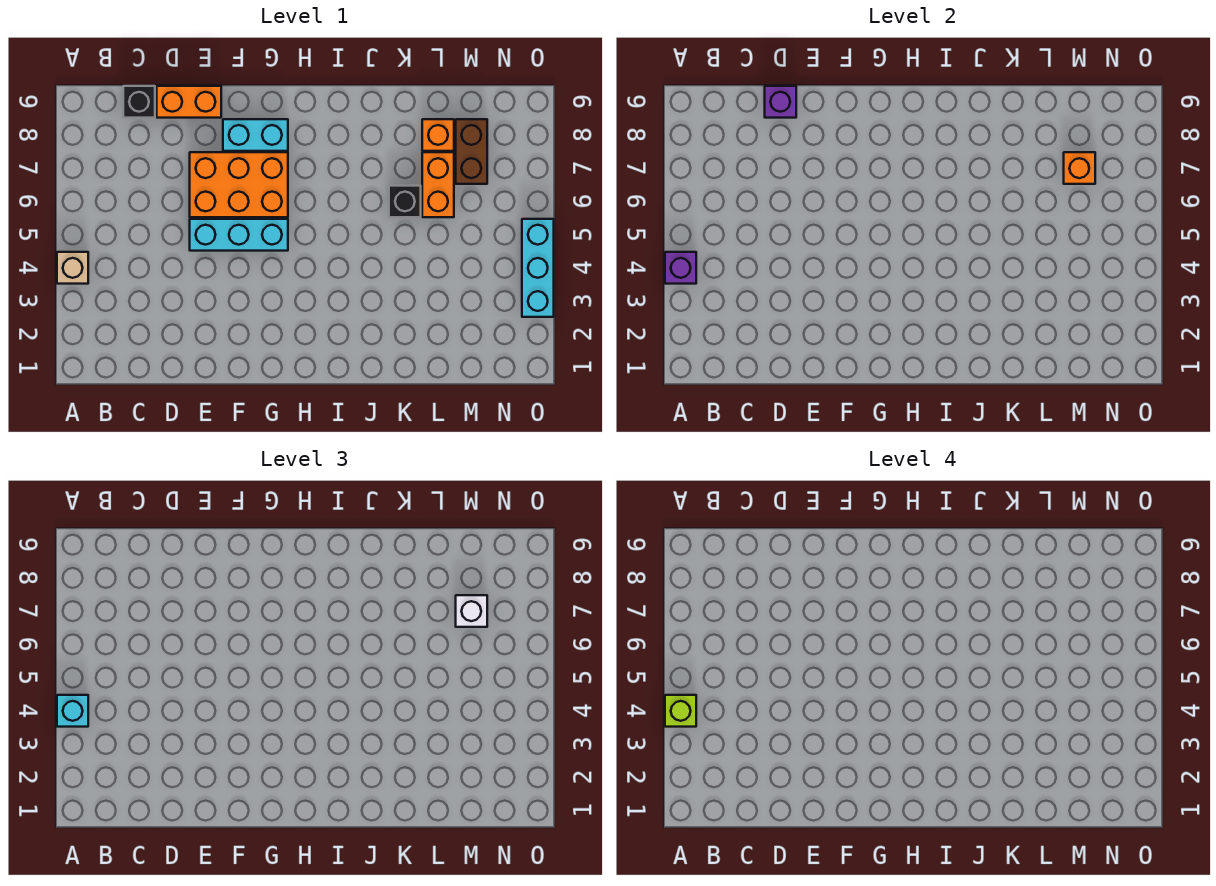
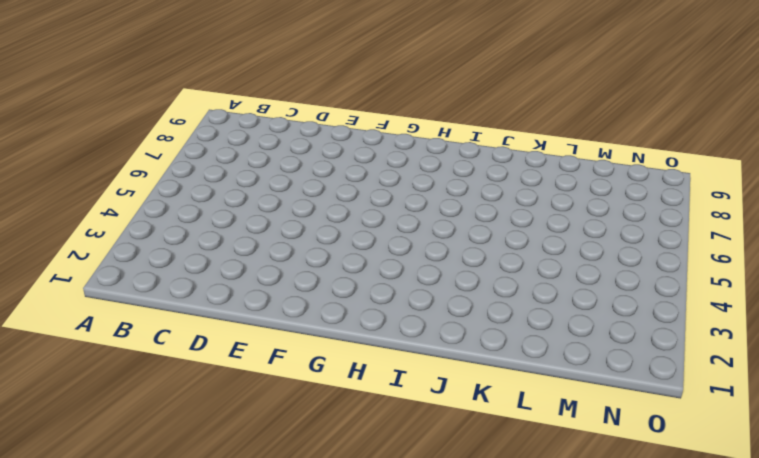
none -> tan brick A4 level 1
none -> black brick C9 level 1
none -> orange brick D9:E9 level 1

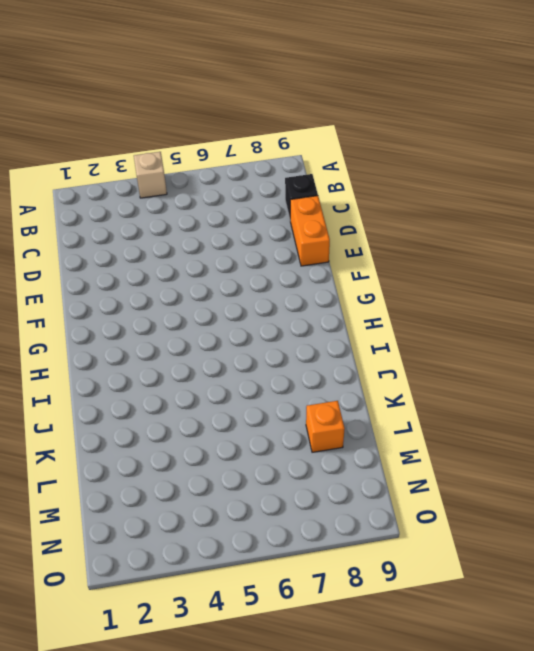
none -> cyan brick E5:G5 level 1
none -> orange brick E6:G7 level 1
none -> cyan brick F8:G8 level 1

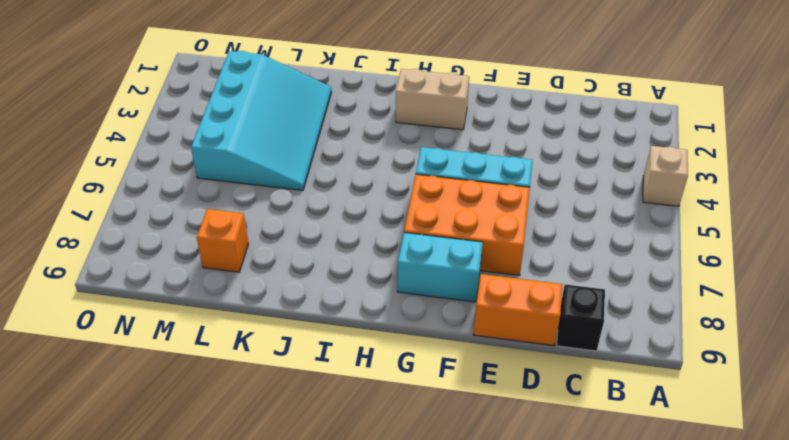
tan brick G2:H2 level 1 -> none
cyan slope K2:M5 level 1 top M -> none
none -> black brick K6 level 1
none -> orange brick L6:L7 level 1
none -> brown brick M7:M8 level 1

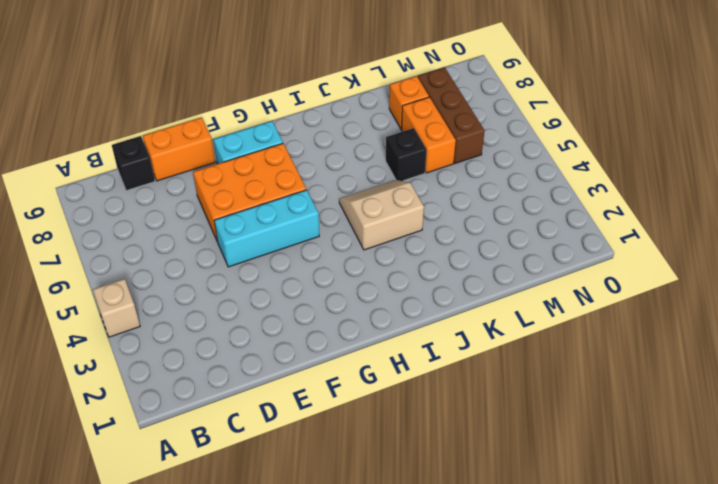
tan slope I4:J5 level 1 top 4 -> none
brown brick M6:M8 level 1 -> brown brick M7:M8 level 1
none -> cyan brick O3:O5 level 1
none -> purple brick A4 level 2
none -> purple brick D9 level 2

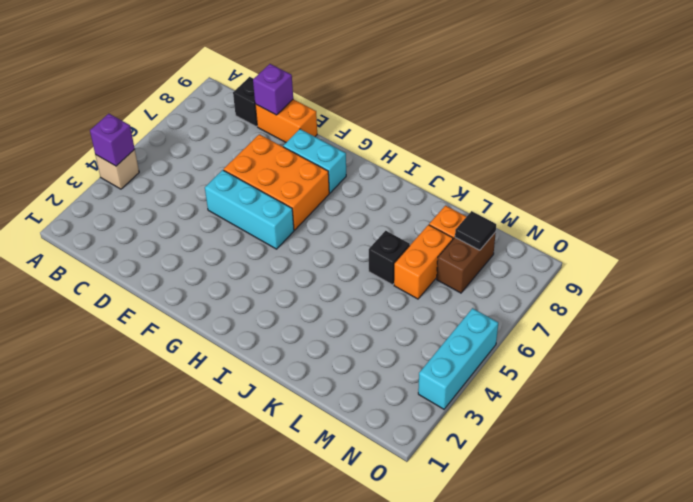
black tile M8 level 2 -> none
none -> orange brick M7 level 2
none -> cyan brick A4 level 3
none -> white brick M7 level 3

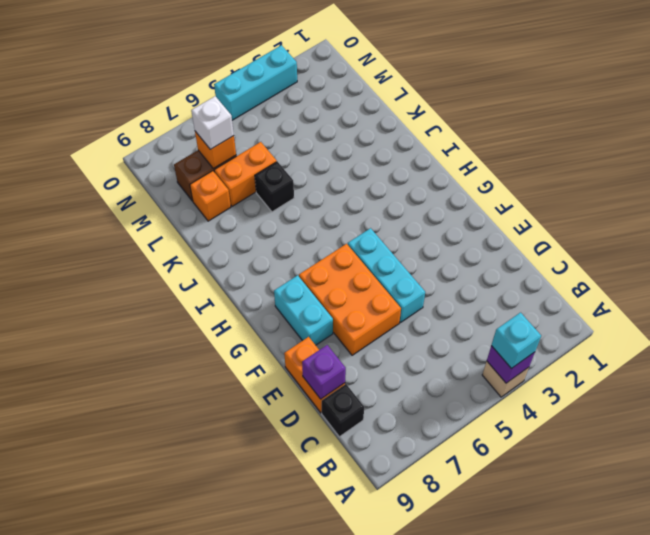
none -> lime brick A4 level 4

